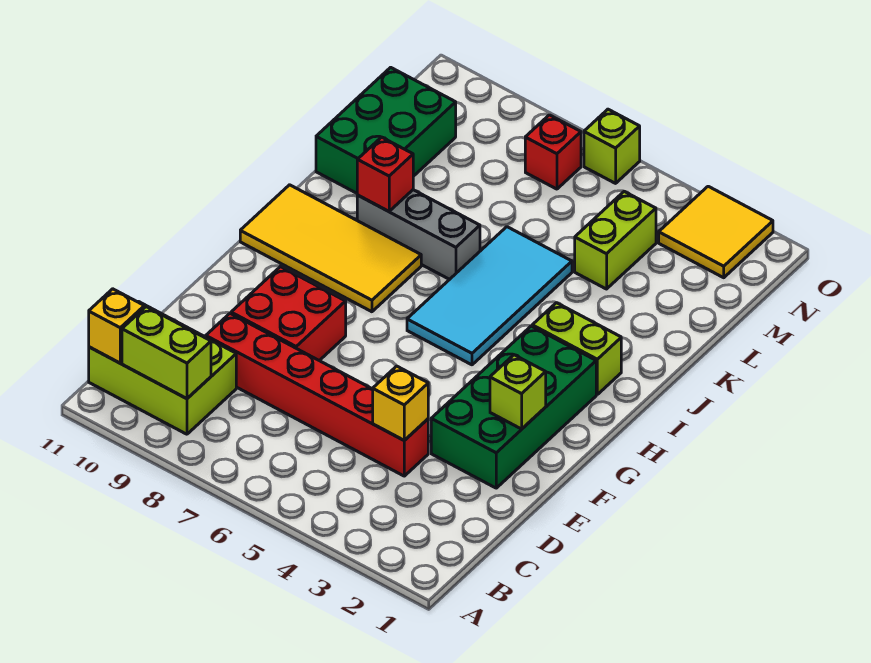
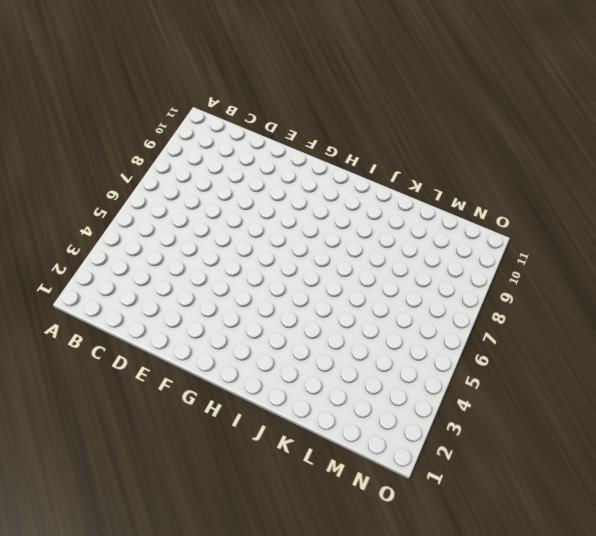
none -> lime brick B9:C11 level 1
none -> red brick D4:D9 level 1
none -> green brick E2:H3 level 1

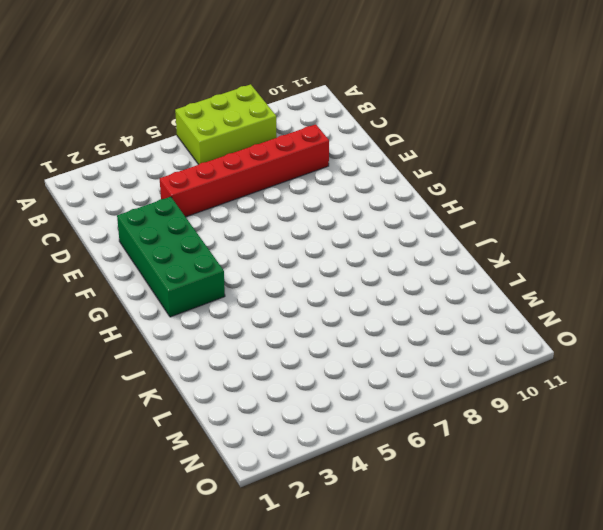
lime brick A6:B8 level 1 -> lime brick B9:C11 level 1
none -> red brick E8:F9 level 1
none -> cyan tile H5:K6 level 1
none -> yellow tile H8:I11 level 1

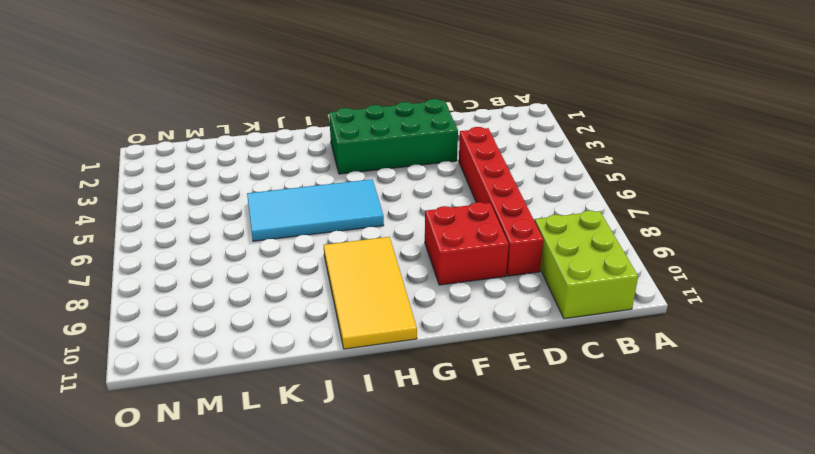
none -> lime brick I2:I3 level 1
none -> grey brick J7:J9 level 1
none -> green brick K10:M11 level 1

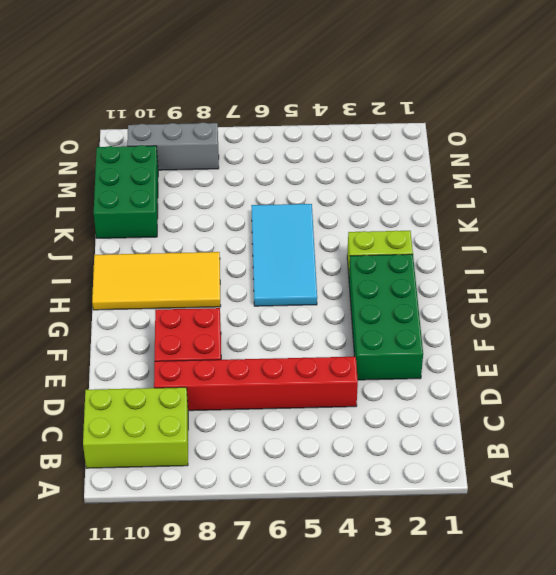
grey brick N8:N10 level 1 -> grey brick J7:J9 level 1
none -> lime brick L4:M4 level 1
none -> yellow tile N2:O3 level 1
none -> red brick N7 level 1

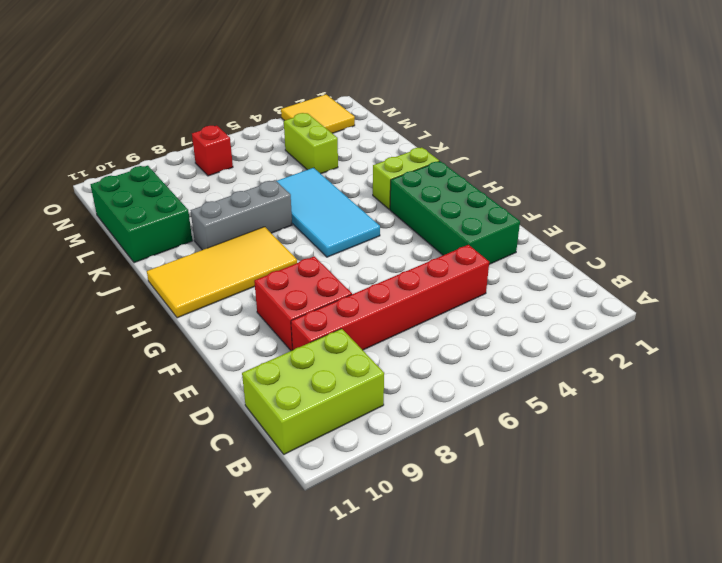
none -> lime brick O6 level 1
none -> lime brick B9:B10 level 2
none -> yellow brick B11 level 2

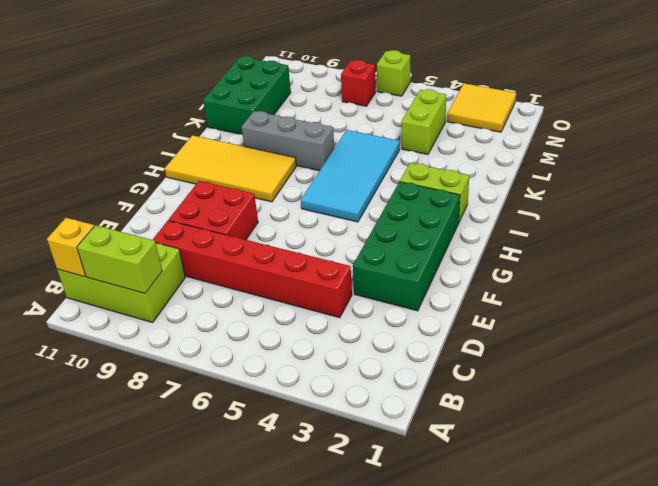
none -> yellow brick D4 level 2
none -> lime brick F2 level 2
none -> red brick J9 level 2

